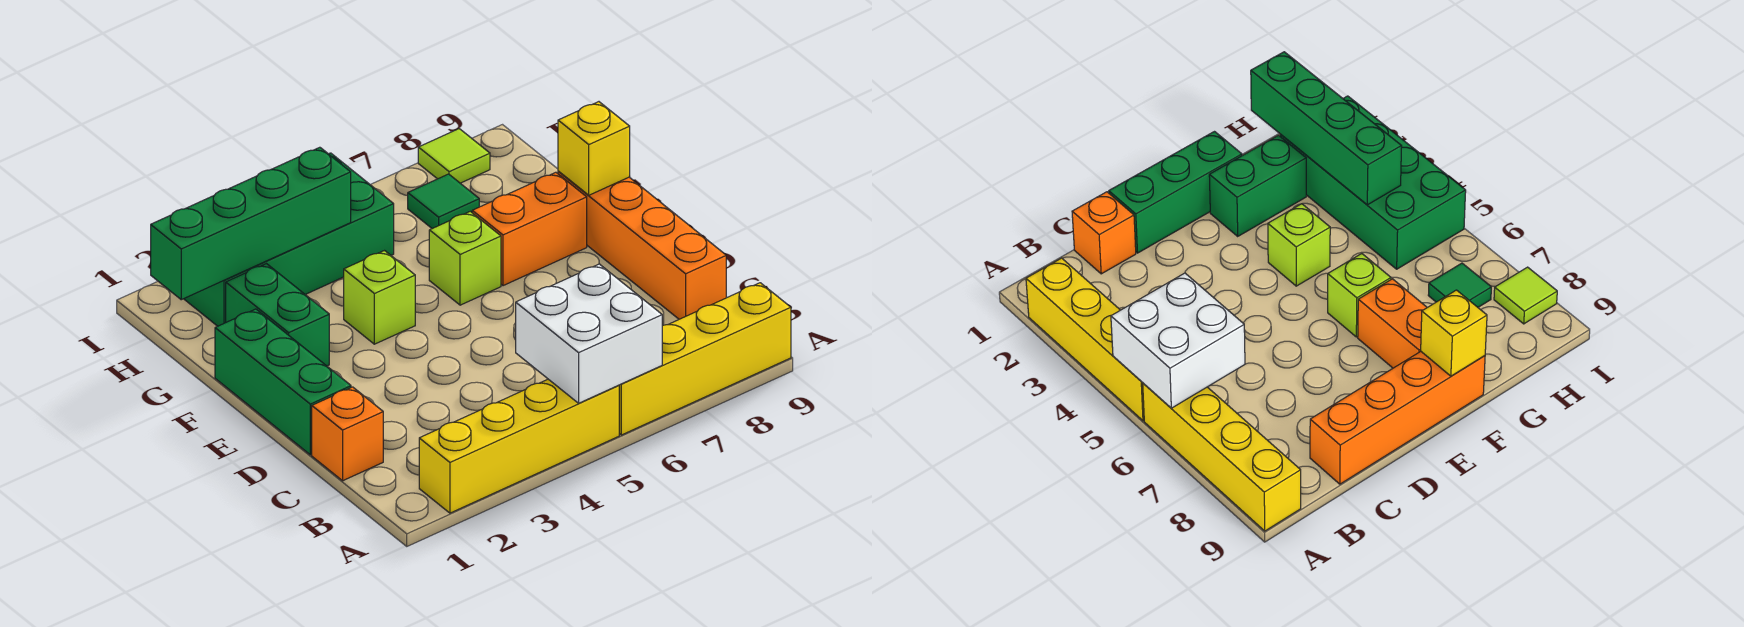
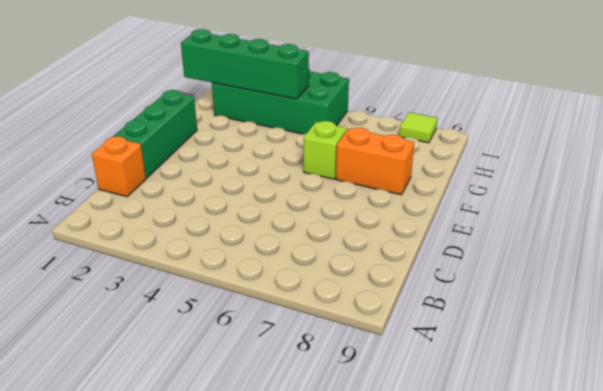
none -> yellow brick A2:A5 level 1
none -> yellow brick A6:A9 level 1
none -> orange brick C9:F9 level 1

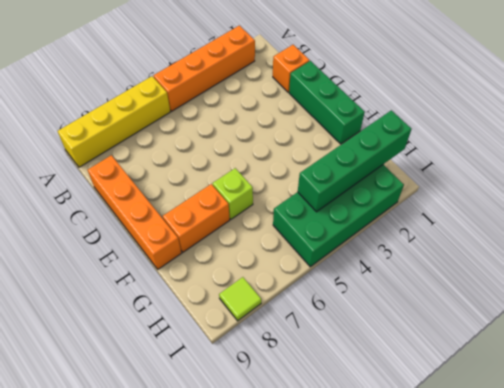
orange brick A2:A5 level 1 -> yellow brick A2:A5 level 1
none -> green brick F2:G2 level 1
none -> lime brick F4 level 1
none -> green tile H7 level 1

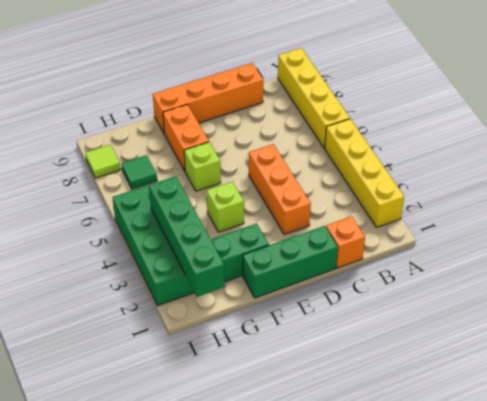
orange brick D3:D5 level 1 -> none
none -> white brick A5:B6 level 2
none -> yellow brick F9 level 2

